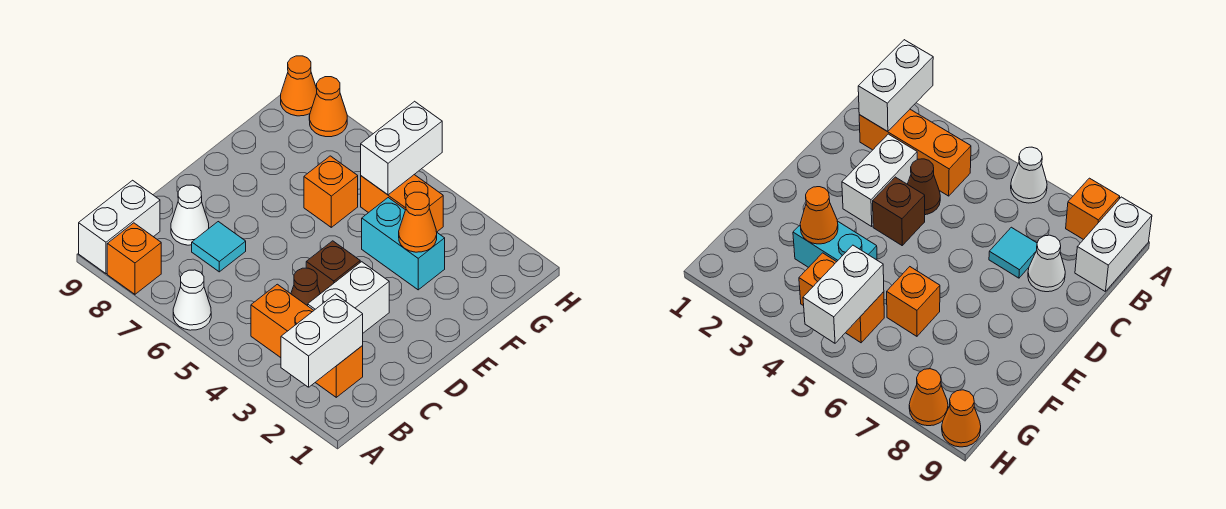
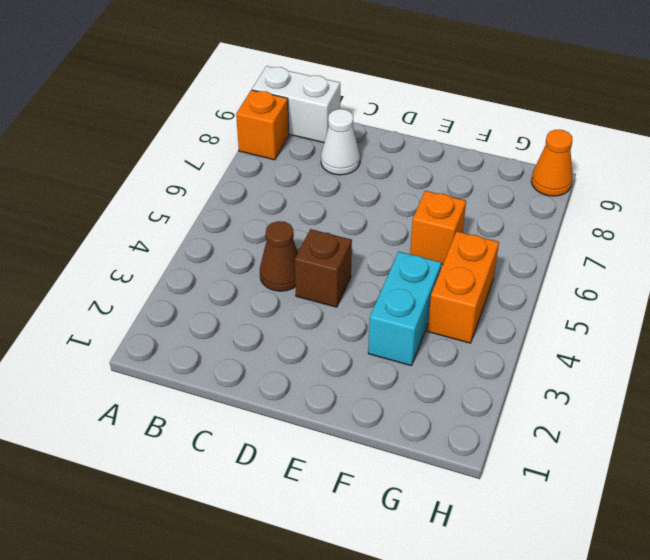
none -> white cone A6 level 1
none -> orange brick B2:B4 level 1
none -> white brick C3:D3 level 1

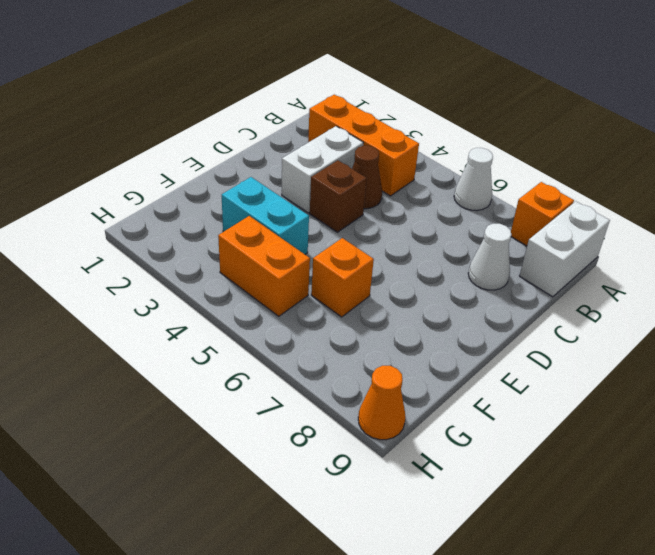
none -> cyan tile C7 level 1
none -> orange cone H8 level 1
none -> white brick A2:B2 level 2

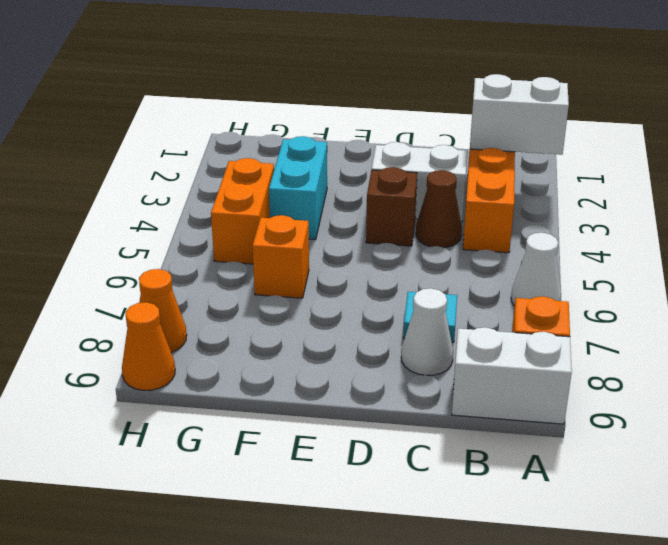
none -> orange cone F3 level 2
none -> white brick G5:H5 level 2

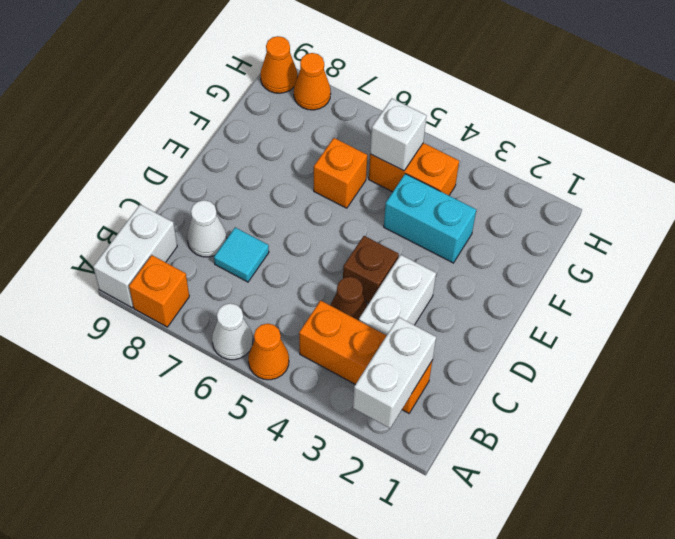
orange cone A5 level 1 -> orange cone F3 level 2
white brick G5 level 2 -> white brick G5:H5 level 2

